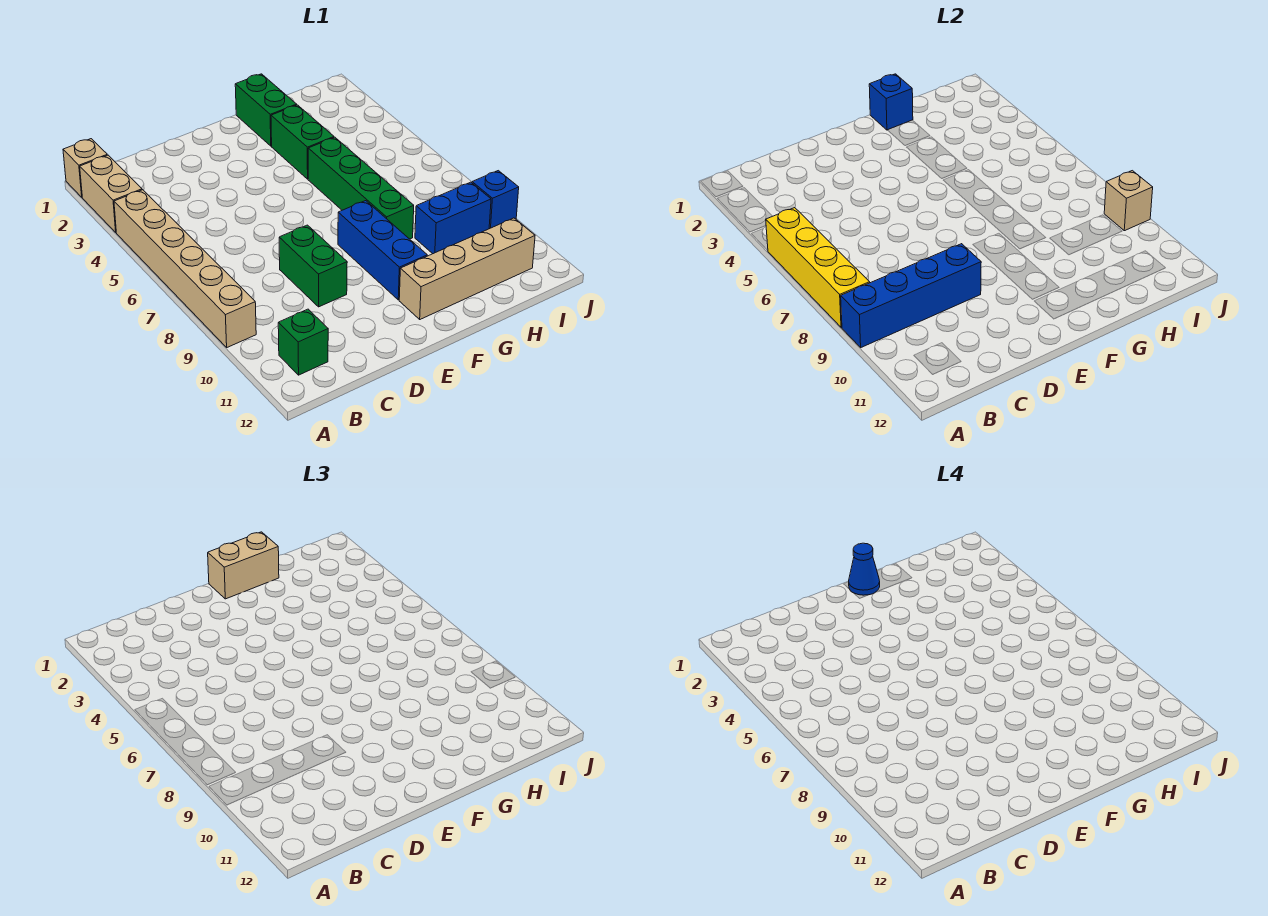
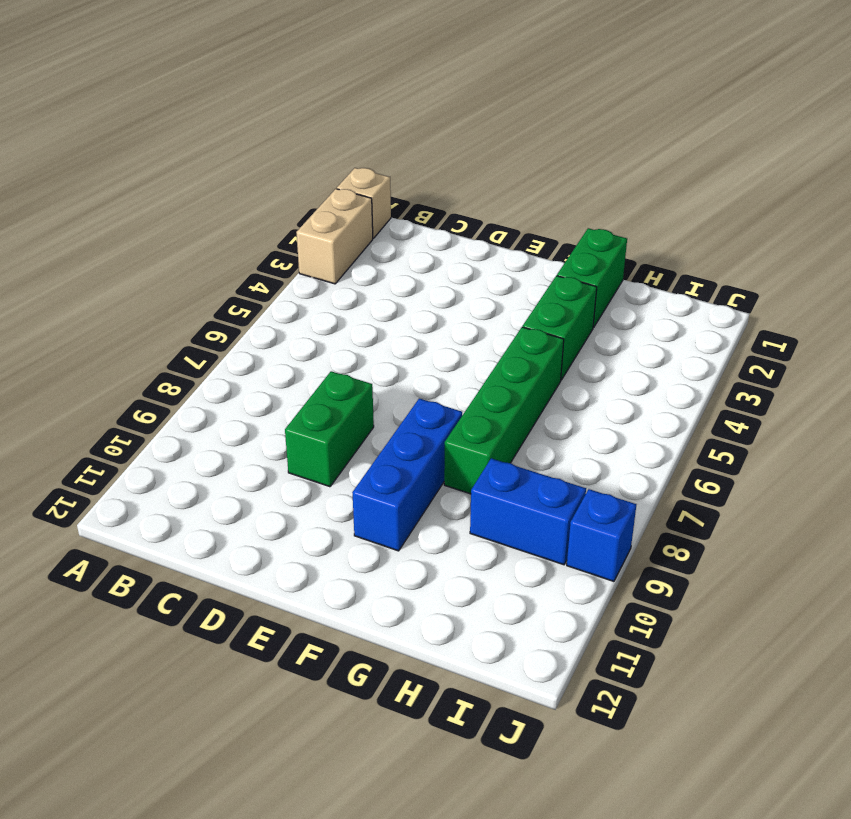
none -> tan brick A4:A9 level 1
none -> green brick B11 level 1
none -> tan brick F11:I11 level 1

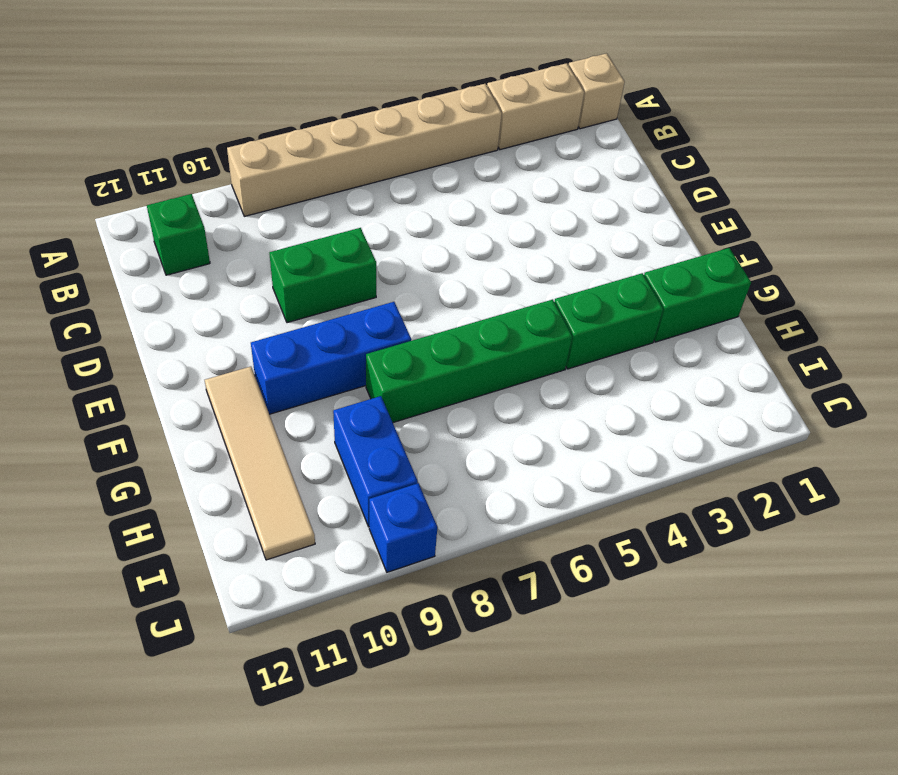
tan tile F11:I11 level 1 -> tan brick F11:I11 level 1
none -> yellow brick A5:A8 level 2
none -> blue brick A9:D9 level 2
none -> blue brick G1 level 2

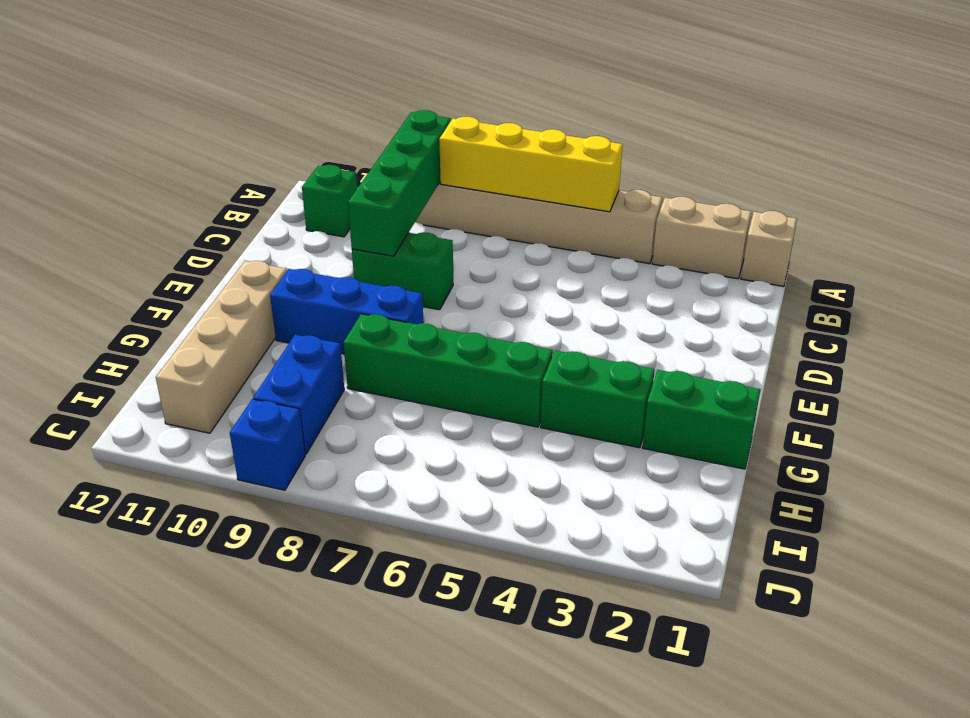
green brick A9:D9 level 2 -> blue brick A9:D9 level 2
none -> blue brick G1 level 2
none -> tan brick J9 level 2
none -> tan brick F1:G1 level 3

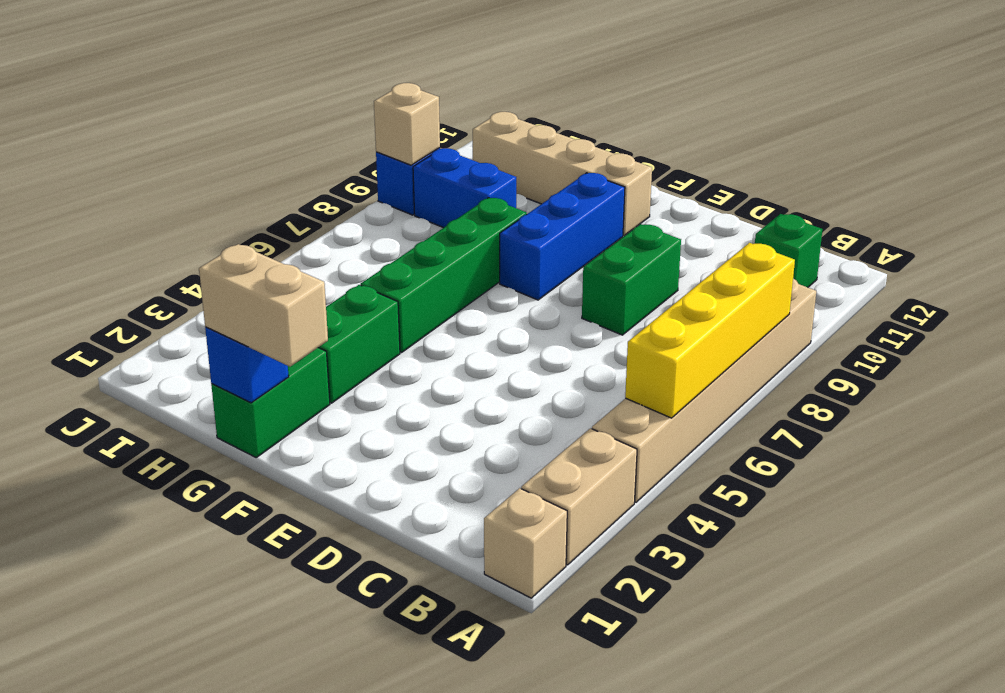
none -> blue brick A9:D9 level 2
none -> blue cone F1 level 4

